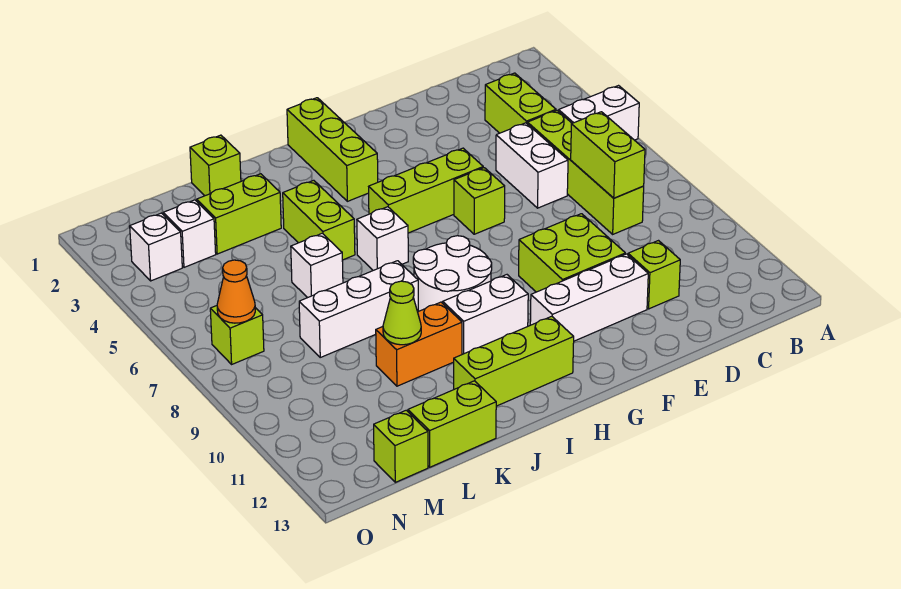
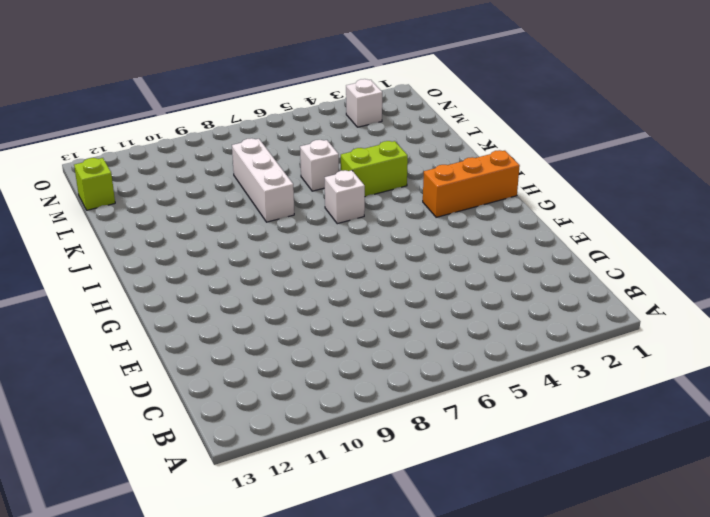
orange brick H1:H3 level 1 -> lime brick H1:H3 level 1
none -> white brick A5:B5 level 1
none -> lime brick C3:C4 level 1
none -> lime brick C5:C8 level 1

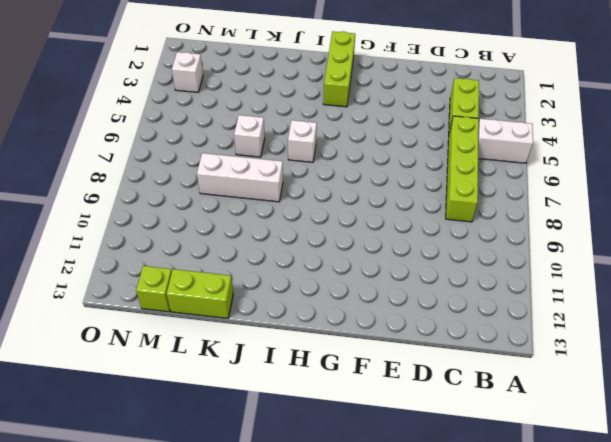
none -> white brick D5:D6 level 1
none -> lime brick D11 level 1
none -> lime brick E9:F10 level 1

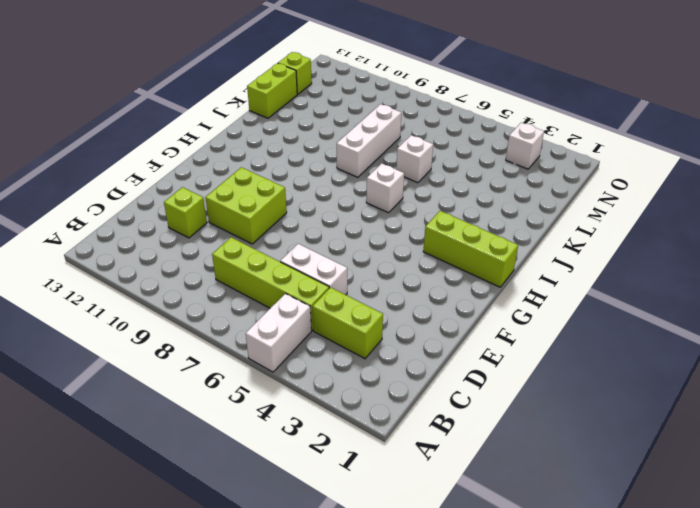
none -> white brick E11:G11 level 1
none -> lime brick F5:H5 level 1
none -> lime brick F6 level 1

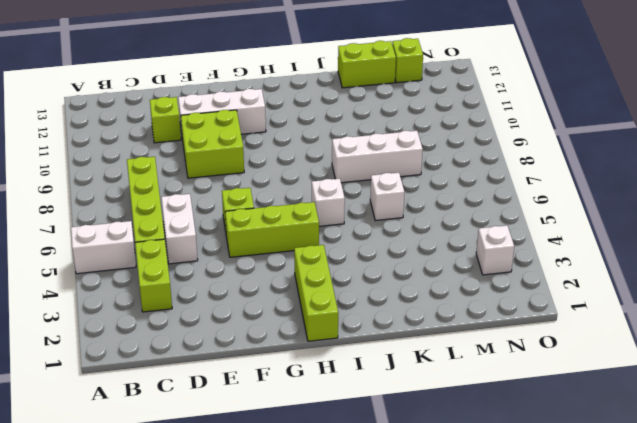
none -> white round brick H8:I9 level 1
none -> white brick H10:I10 level 1
none -> lime brick H12:J12 level 1

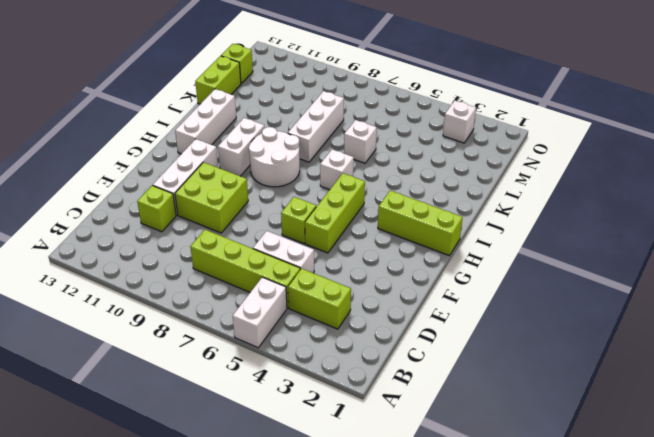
white brick H12:J12 level 1 -> lime brick H12:J12 level 1
none -> lime brick J4:J5 level 1
none -> orange brick J10:K10 level 1
none -> lime brick K1 level 1

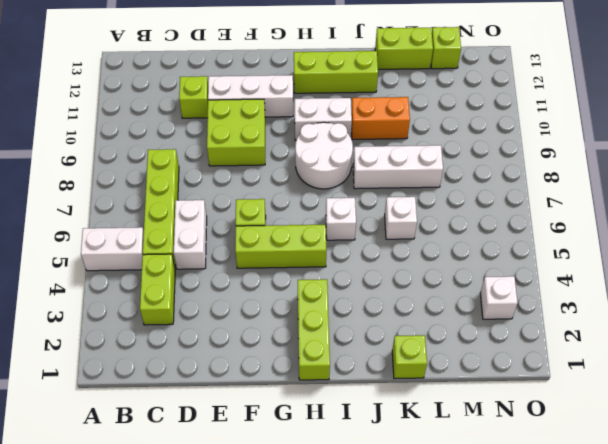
none -> lime brick J4:J5 level 1
none -> lime brick K3:L3 level 1
none -> white brick M3 level 1

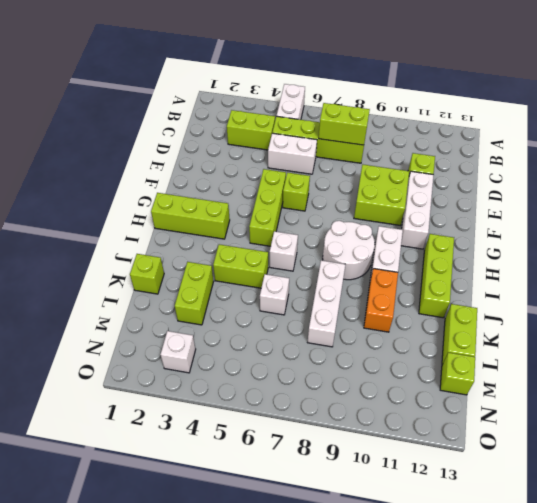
none -> white brick M3 level 1
none -> lime brick N7 level 1
none -> lime cone K10 level 2

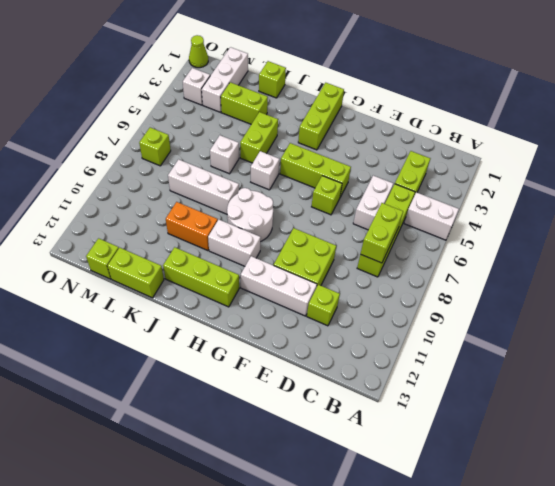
white brick M1:M3 level 1 -> white brick M3 level 1
lime cone O1 level 1 -> lime cone K10 level 2
none -> orange cone N7 level 2

